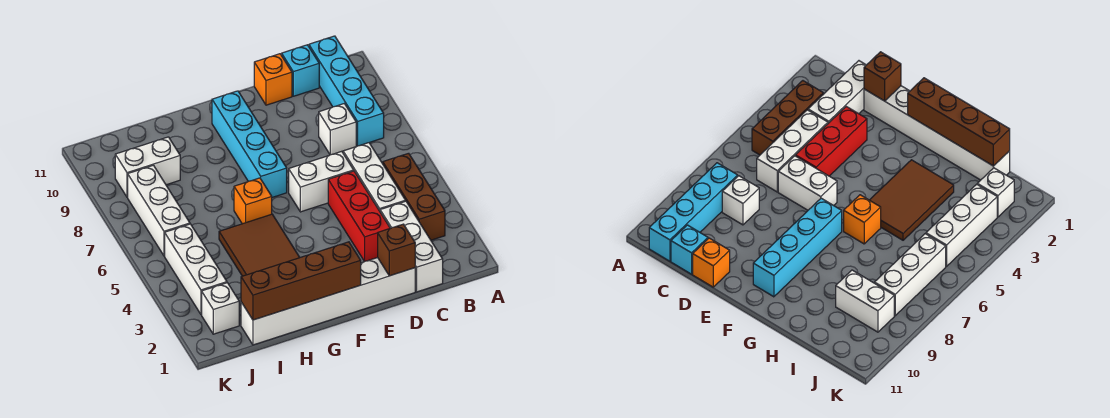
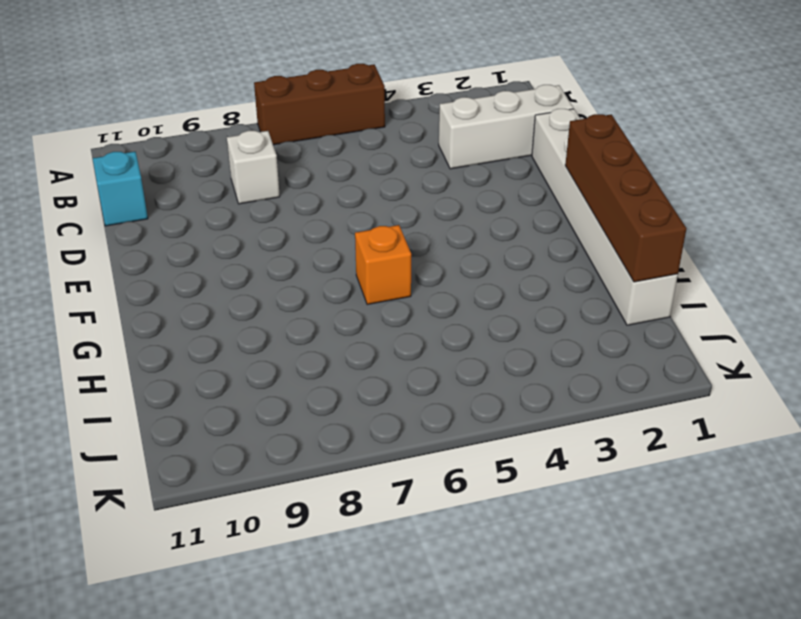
brown brick A5:A7 level 1 -> brown brick B3:B5 level 1
none -> cyan brick B8:B11 level 1
none -> white brick C4:C6 level 1
none -> red brick D3:D5 level 1

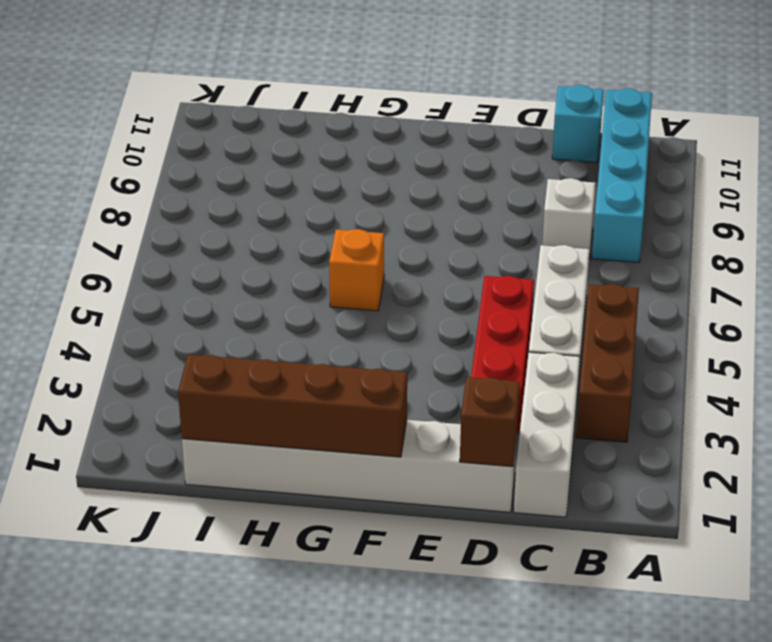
none -> white brick D6:E6 level 1
none -> orange brick D11 level 1
none -> cyan brick F7:F10 level 1

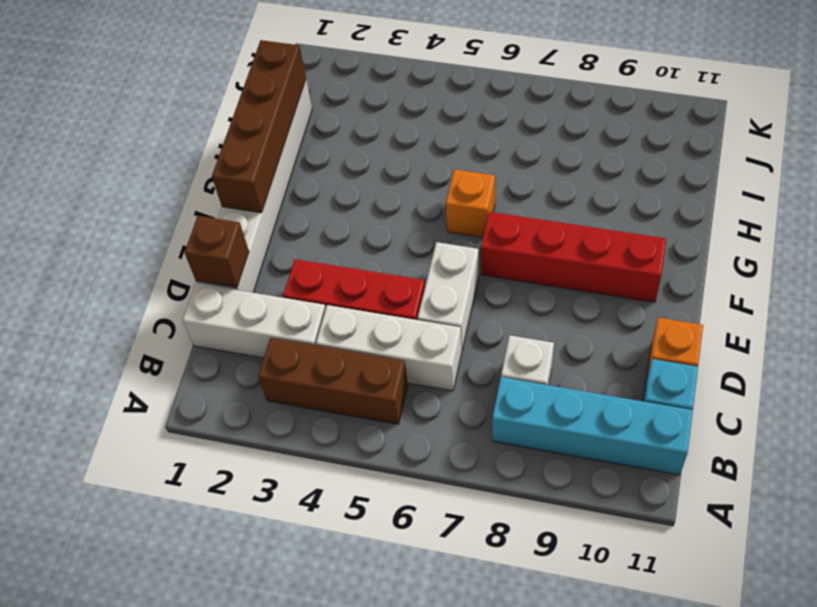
red brick F7:F10 level 1 -> cyan brick F7:F10 level 1
none -> brown tile G3:H5 level 1
none -> white brick I9:J9 level 1
none -> white brick J2 level 1

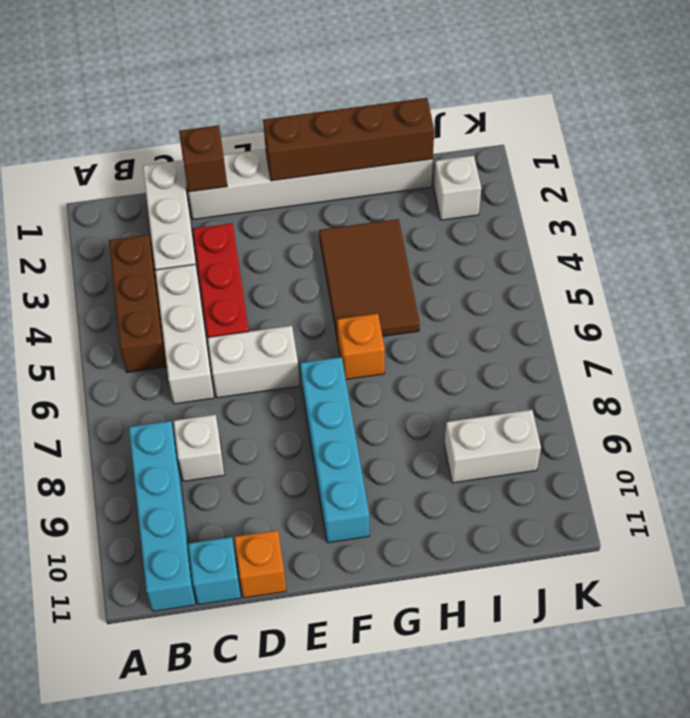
none -> white brick J3:J5 level 1
none -> white brick J6:J8 level 1

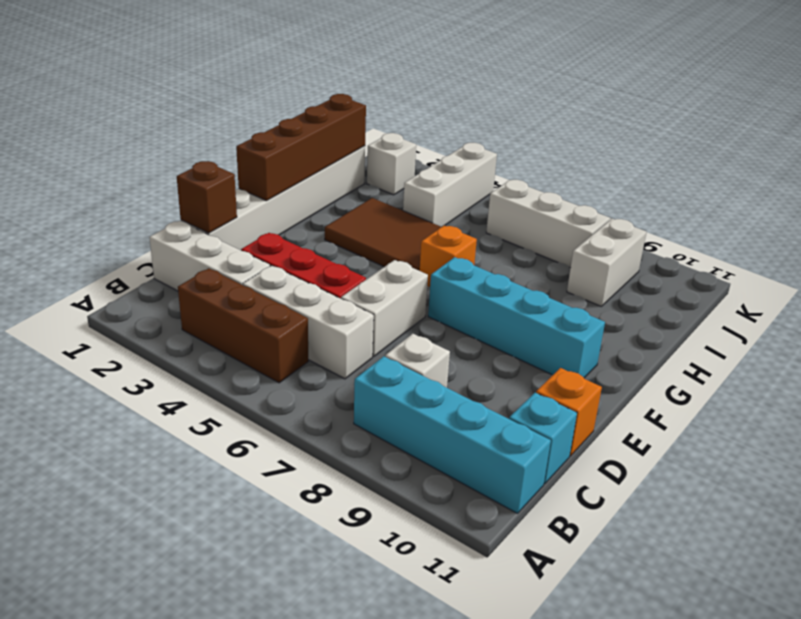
white brick I4:K4 level 1 -> white brick J3:J5 level 1

